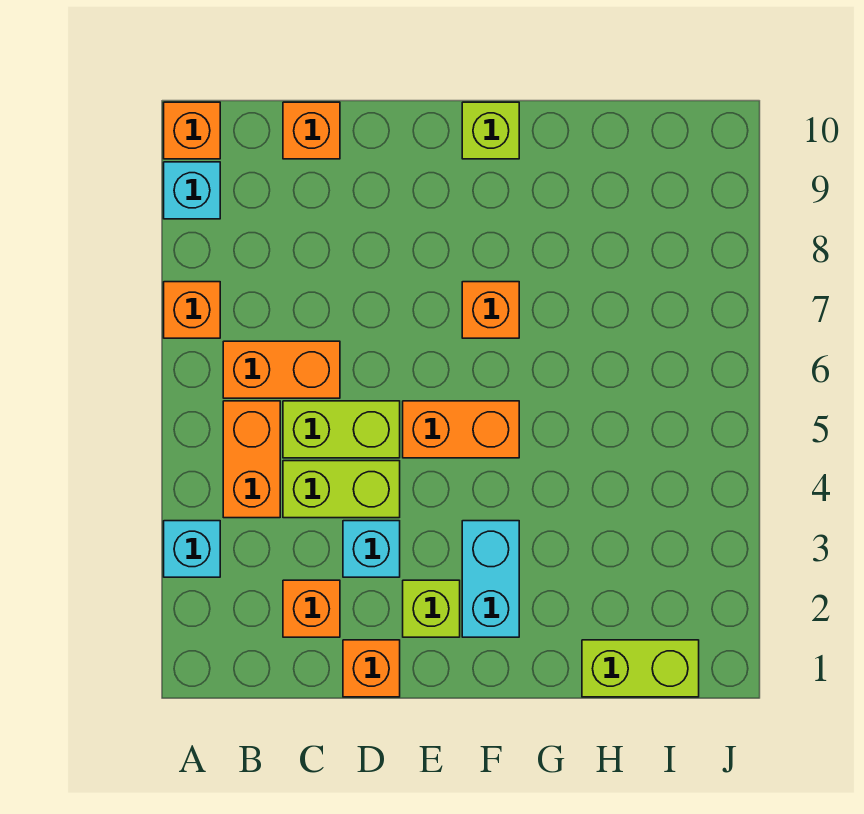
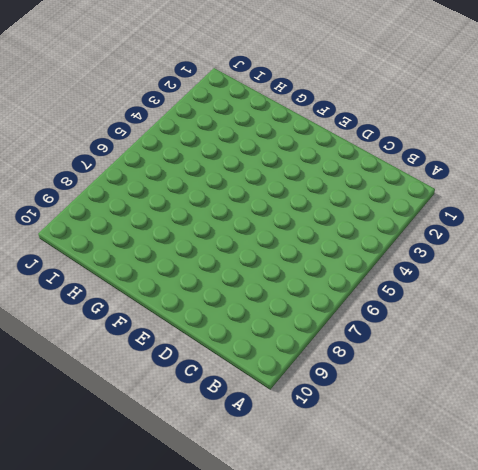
none -> cyan brick A3 level 1
none -> orange brick A7 level 1
none -> cyan brick A9 level 1

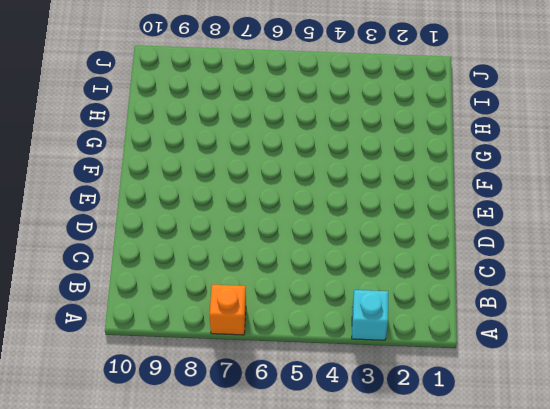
none -> cyan brick A9 level 1
none -> orange brick A10 level 1
none -> orange brick B4:B5 level 1

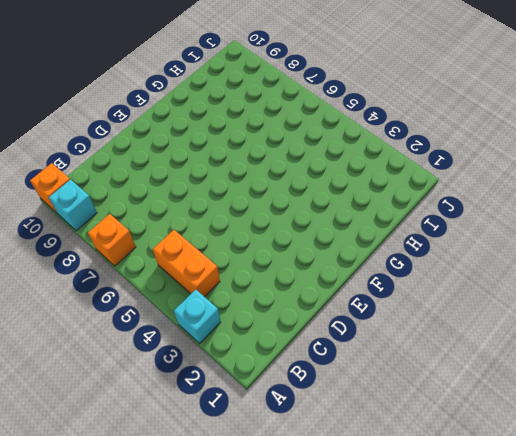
none -> orange brick B6:C6 level 1
none -> orange brick C2 level 1
none -> lime brick C4:D4 level 1

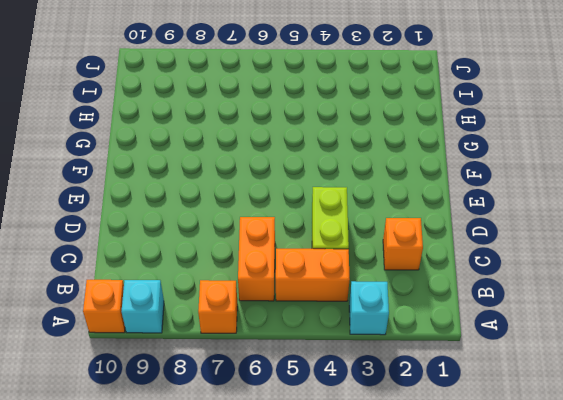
none -> lime brick C5:D5 level 1
none -> orange brick C10 level 1
none -> orange brick D1 level 1

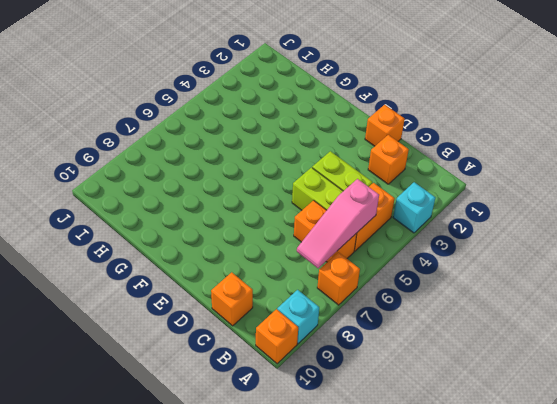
pink slope B5:B7 level 2 top 5 -> none
none -> cyan brick D3 level 1
none -> lime brick E2 level 1
none -> orange brick E5:F5 level 1

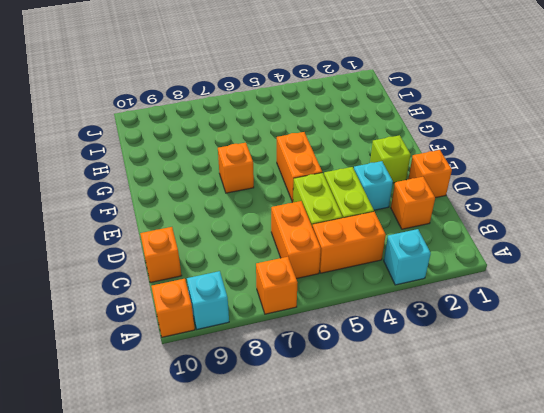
none -> cyan brick F2:F3 level 1
none -> lime brick F10 level 1
none -> lime brick H1:I1 level 1

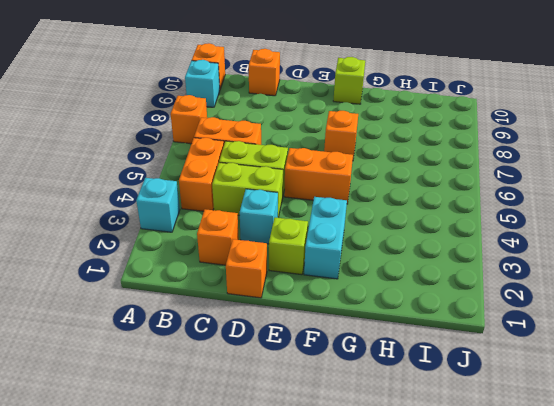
none -> lime brick H1:I1 level 1

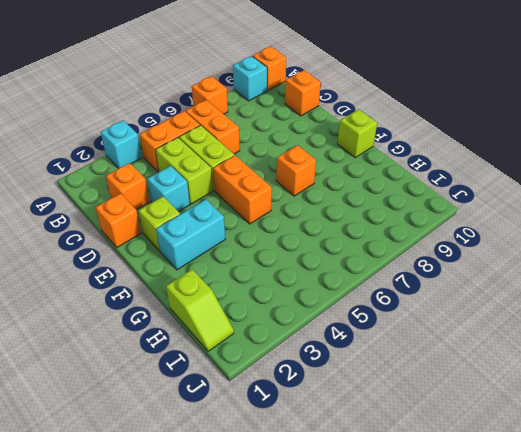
lime slope H1:I1 level 1 top H -> lime brick H1:I1 level 1

